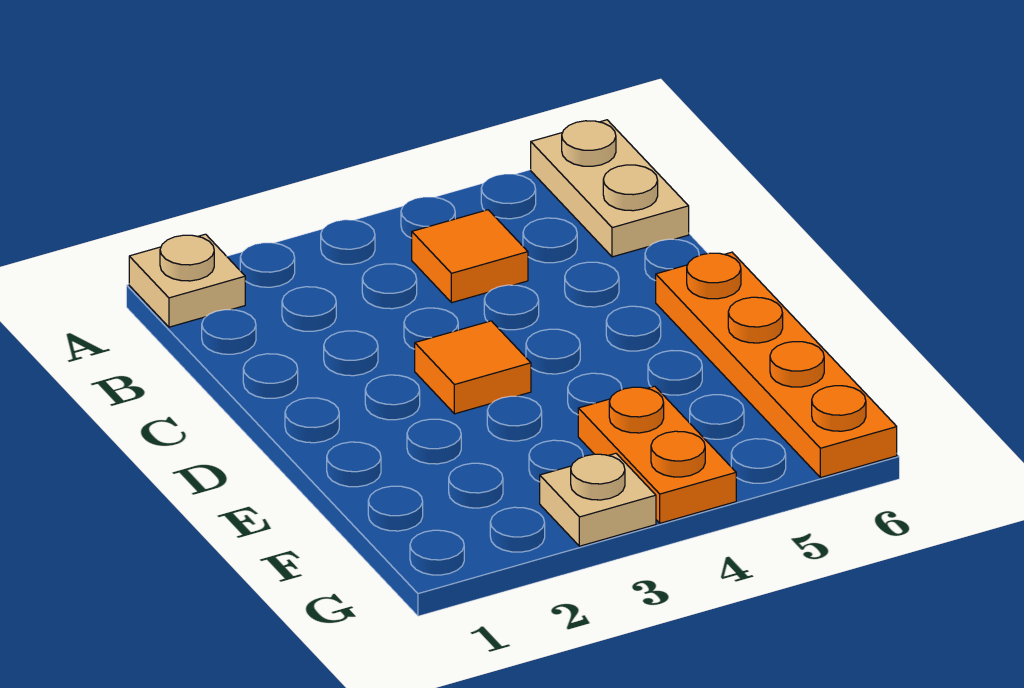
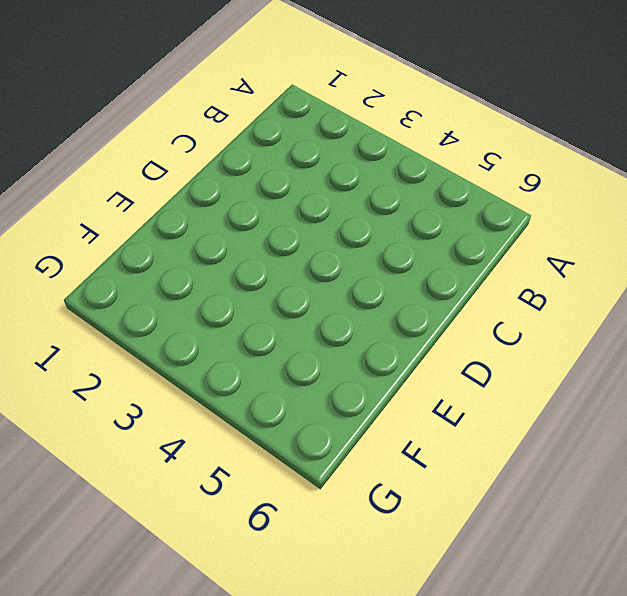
none -> tan plate A1 level 1
none -> tan plate A6:B6 level 1

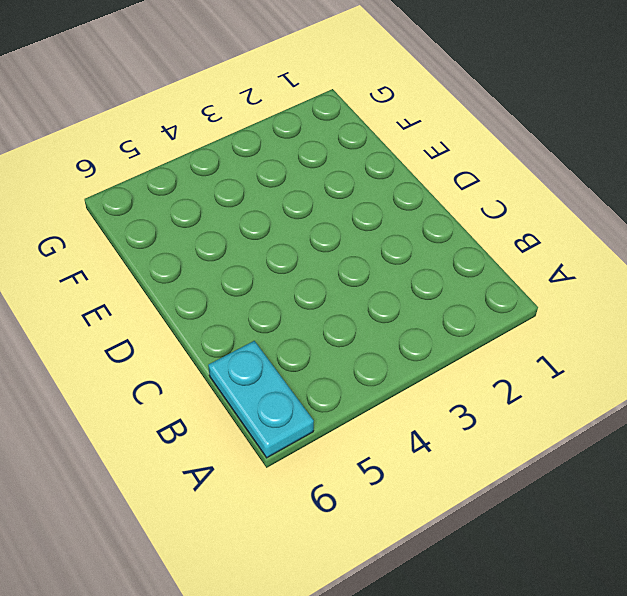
cyan plate A6:B6 level 1 -> tan plate A6:B6 level 1
none -> tan plate A1 level 1
none -> orange tile B4 level 1

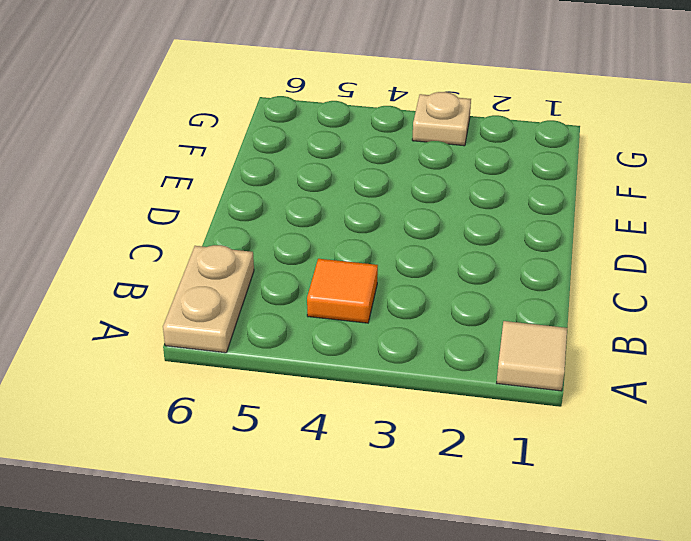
tan tile A1 level 1 -> tan plate A1 level 1
none -> orange tile D3 level 1
none -> orange plate D6:G6 level 1

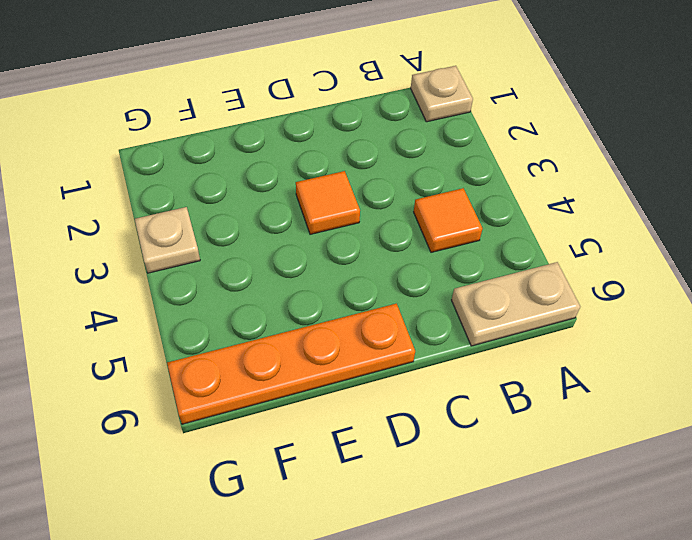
none -> orange plate F4:G4 level 1

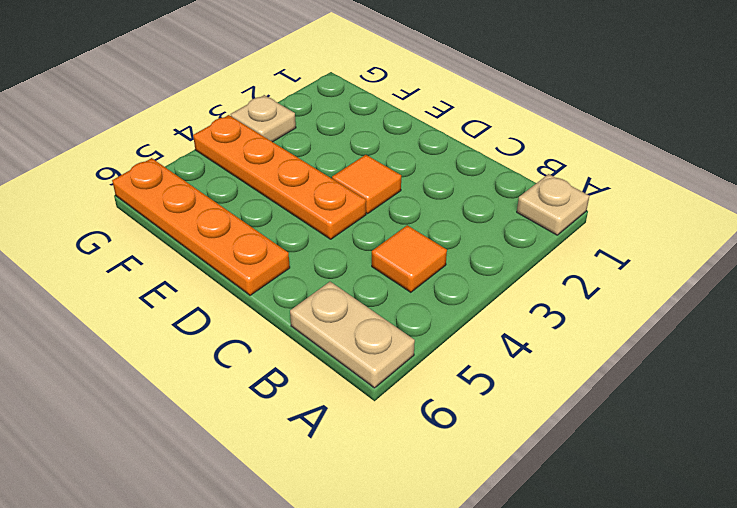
orange plate D4:G4 level 1 -> orange plate F4:G4 level 1

